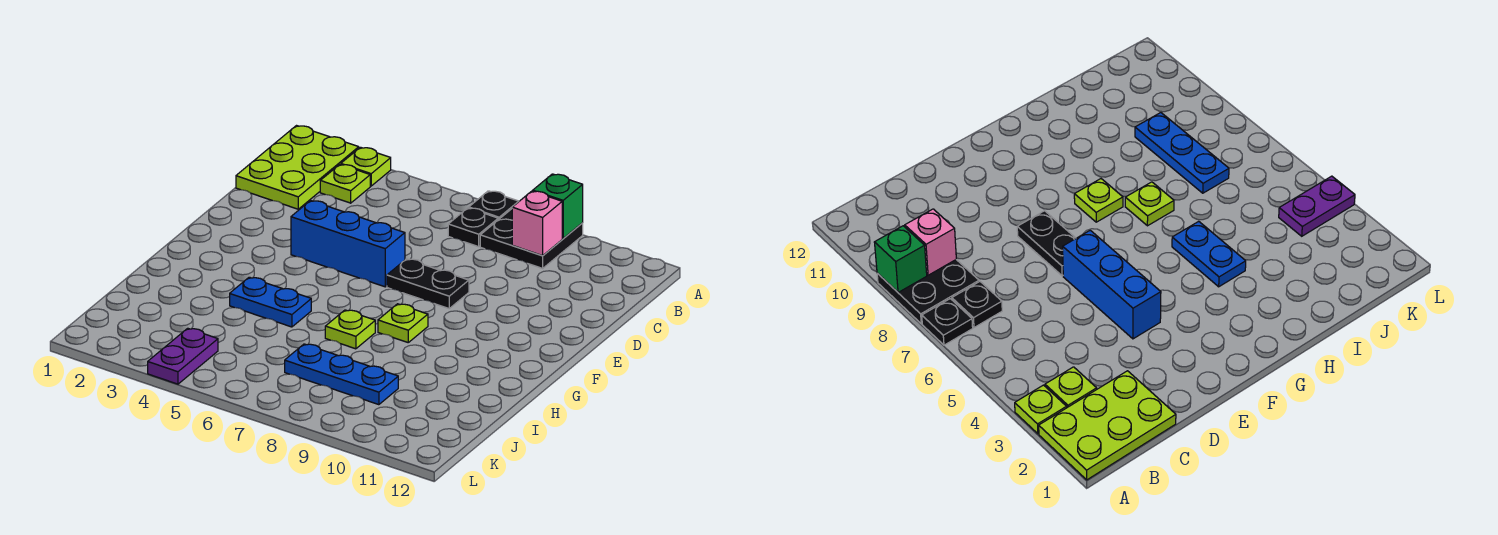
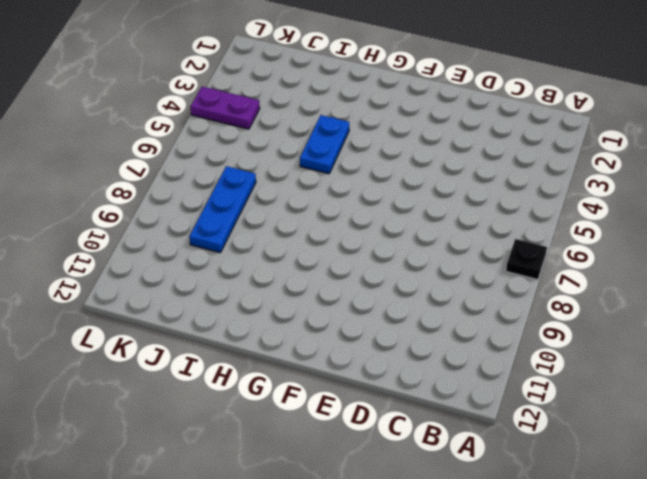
none -> lime plate A1:C2 level 1
none -> lime plate A3 level 1
none -> black plate A8:B9 level 1

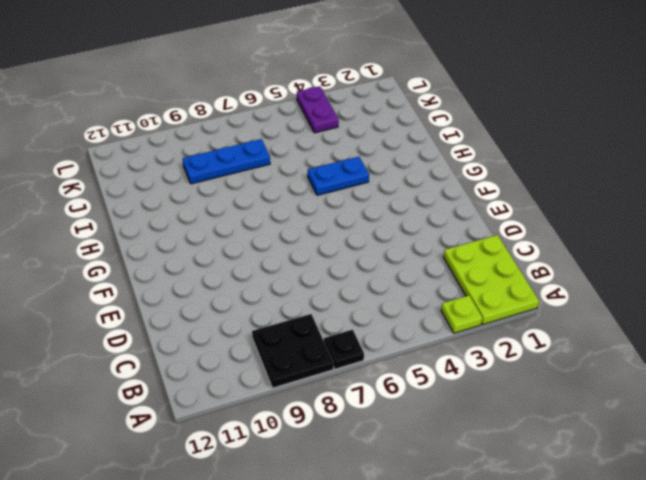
none -> lime plate B3 level 1
none -> black plate B7 level 1
none -> blue brick E4:E6 level 1

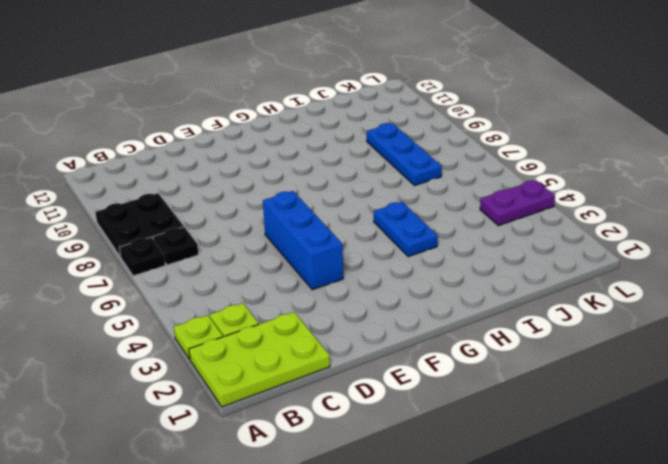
none -> black plate E7:E8 level 1
none -> lime plate G8 level 1
none -> lime plate H7 level 1

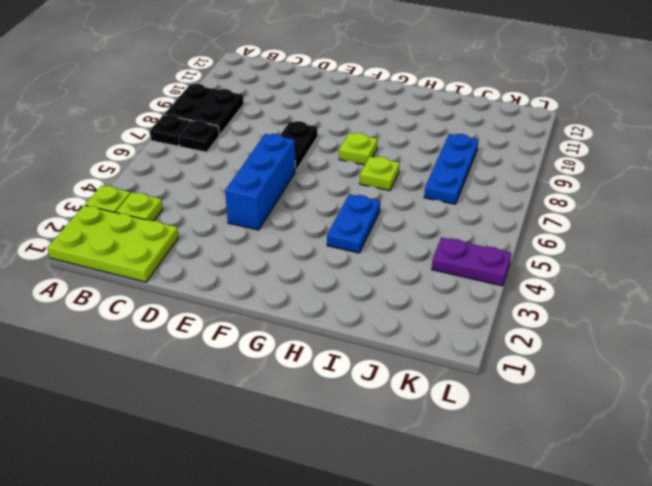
none -> green brick A9 level 2
none -> pink brick B9 level 2

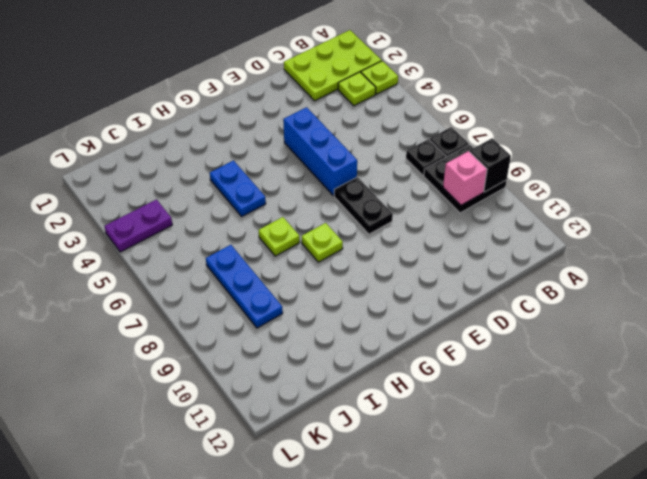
black brick A9 level 2 -> green brick A9 level 2

